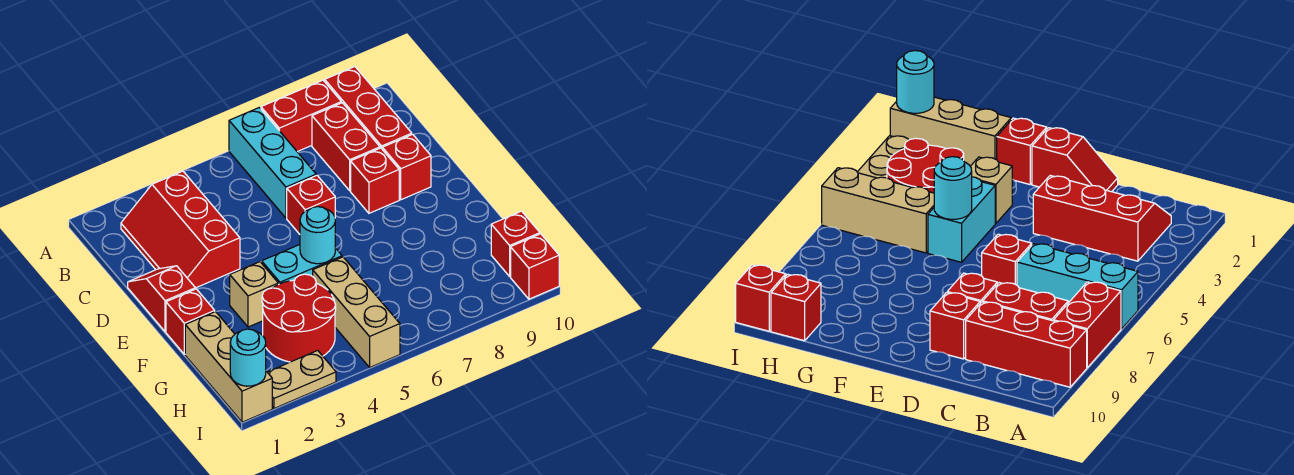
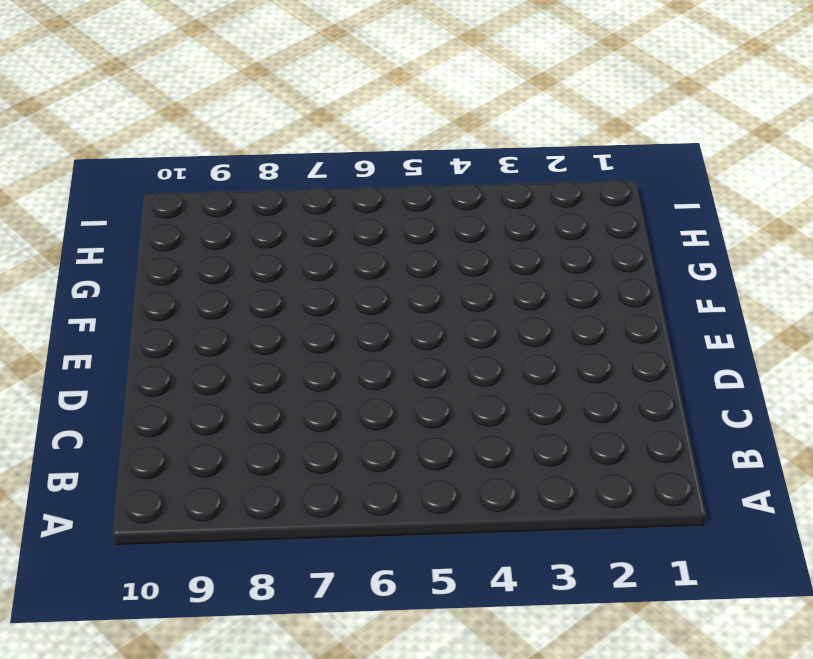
none -> cyan brick A6:C6 level 1
none -> red brick A7:A8 level 1
none -> red brick A9:C9 level 1

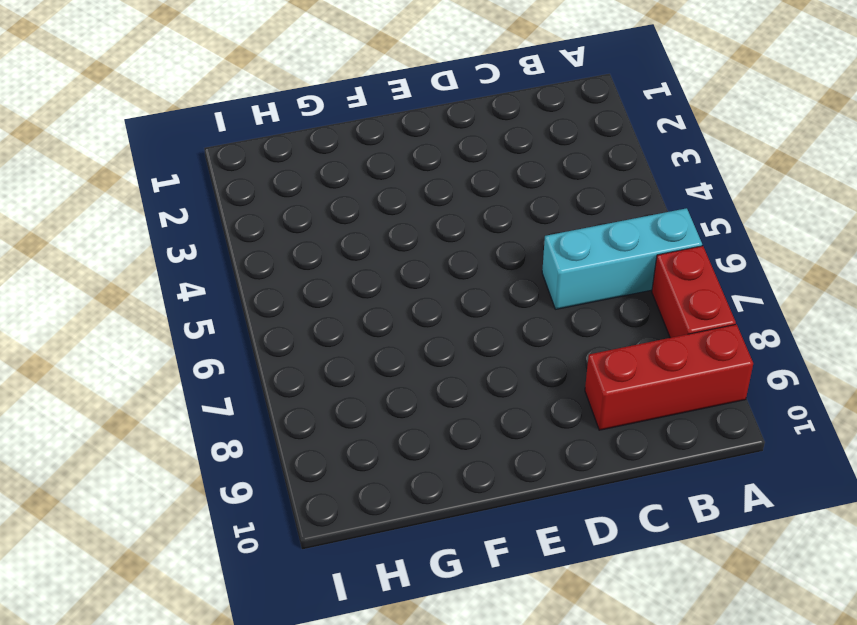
none -> red slope B2:D3 level 1 top 3
none -> red brick B8:C8 level 1
none -> red slope D1:E1 level 1 top E

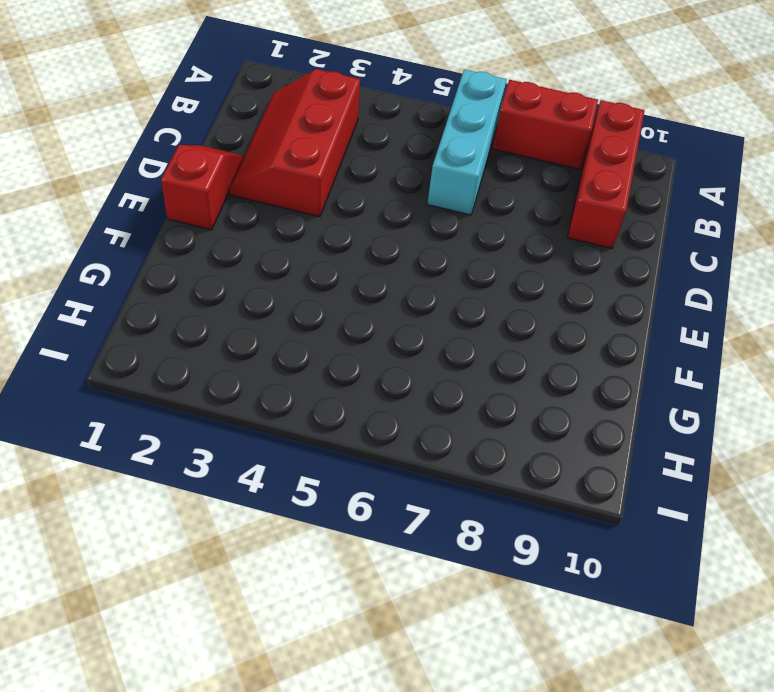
none -> red brick B8:C8 level 1
none -> red brick D6 level 1
none -> red brick D8 level 1

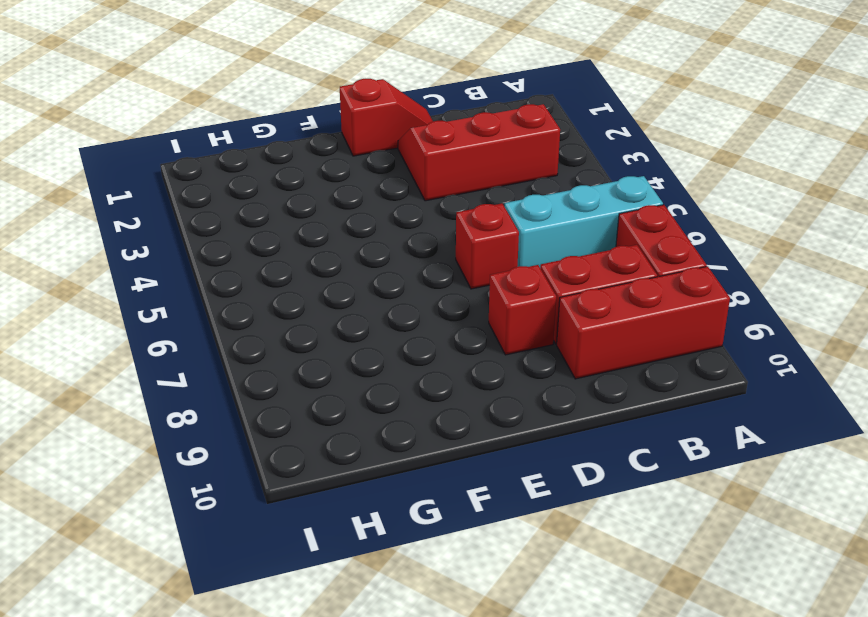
none -> red brick D9 level 1
none -> red brick F1 level 1
none -> tan brick F3 level 1

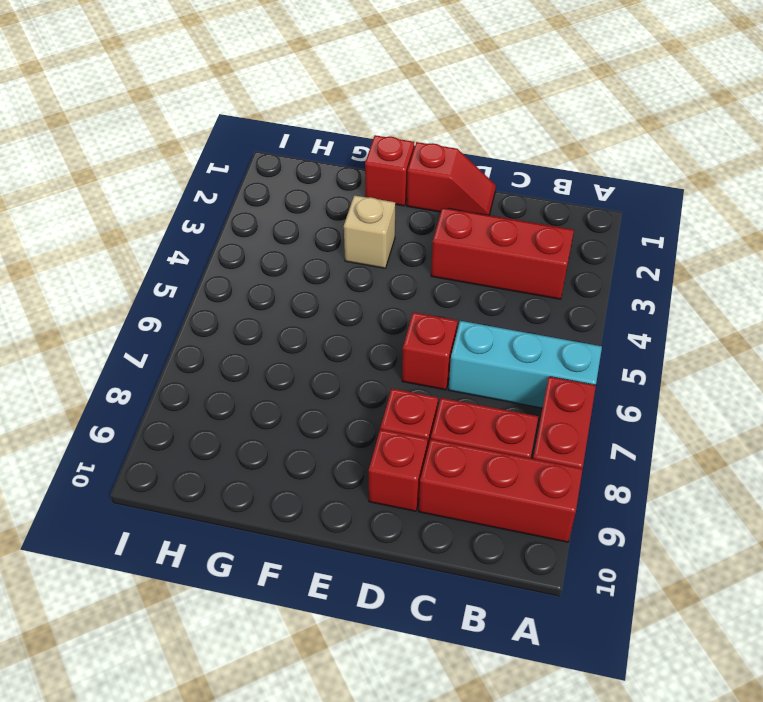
none -> cyan brick F4:F5 level 1
none -> tan brick G1:I1 level 1
none -> red round brick G3:H4 level 1

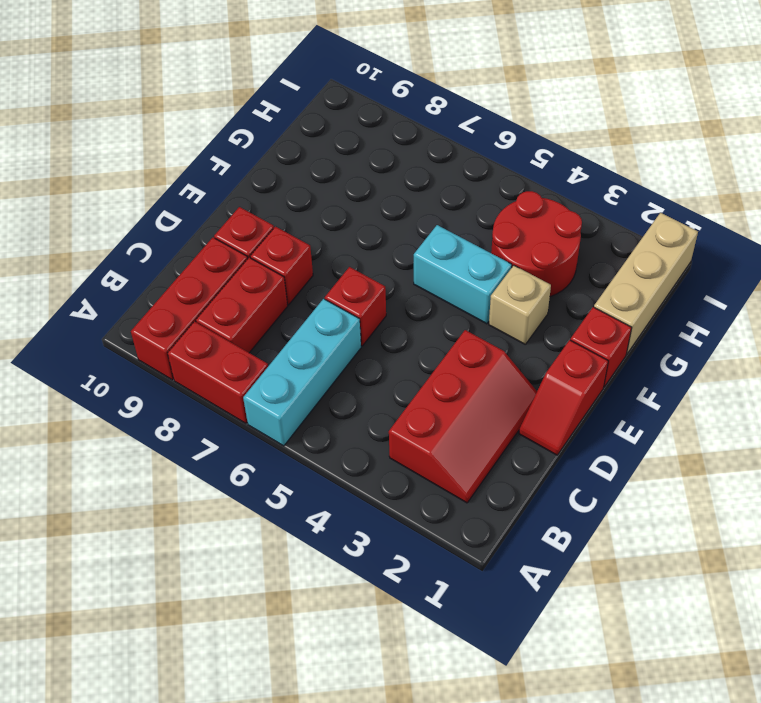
none -> tan brick G5:I5 level 1
none -> red brick H10 level 1
none -> tan plate I2:I3 level 1

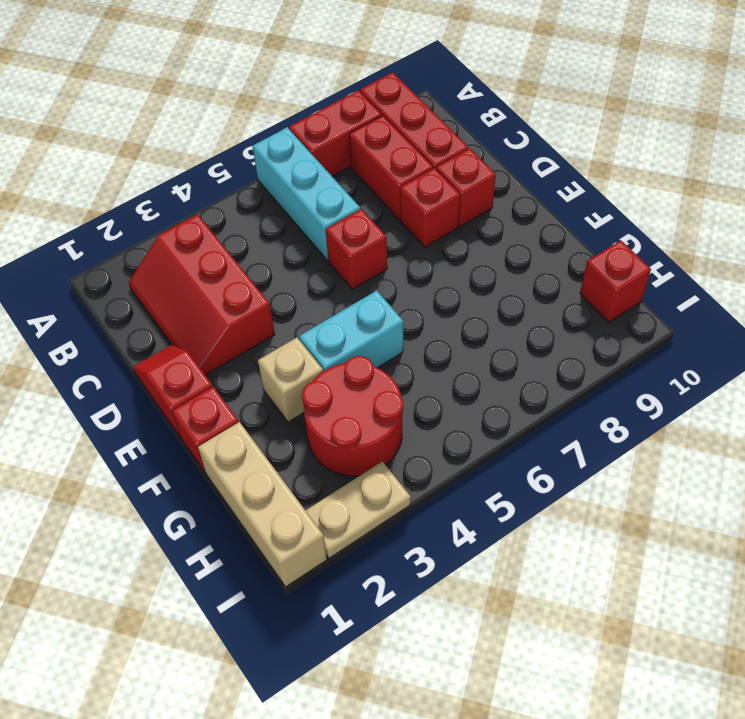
none -> tan brick G5:I5 level 1
none -> red brick I10 level 1
none -> cyan round brick F5 level 2

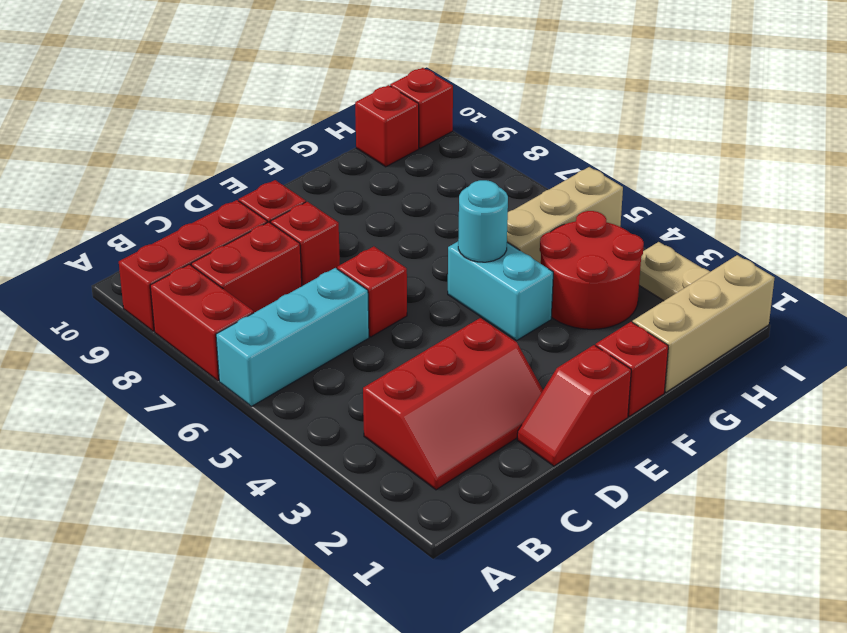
none -> tan brick F3 level 1
none -> cyan round brick I1 level 2

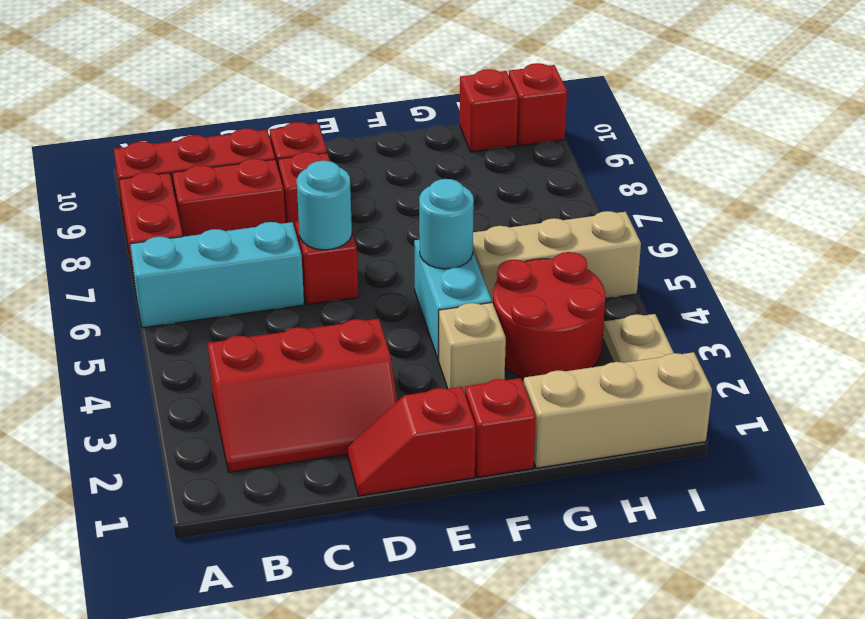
cyan round brick D6 level 2 -> cyan round brick I1 level 2

